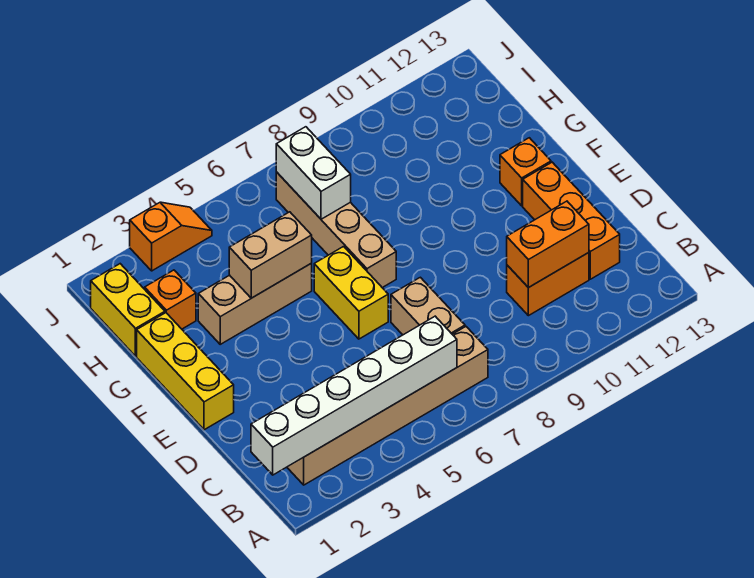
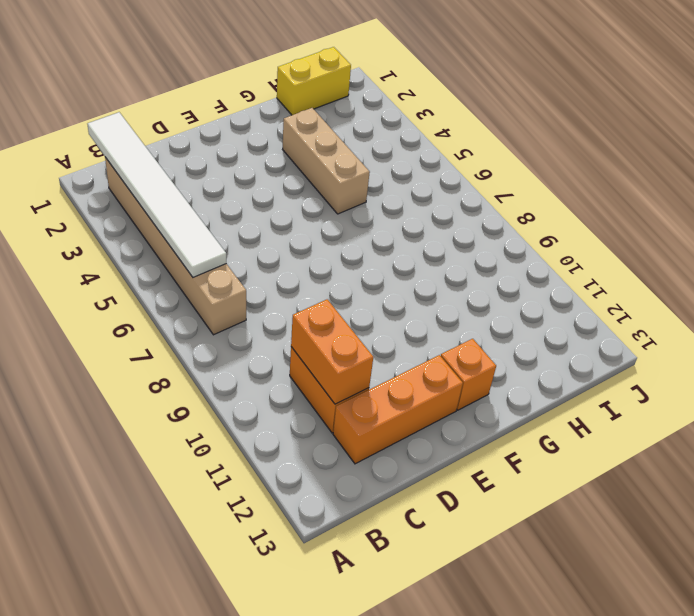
white tile B1:B6 level 2 -> white brick B1:B6 level 2
none -> tan brick C7:D7 level 1
none -> yellow brick E1:G1 level 1
none -> yellow brick E6:F6 level 1

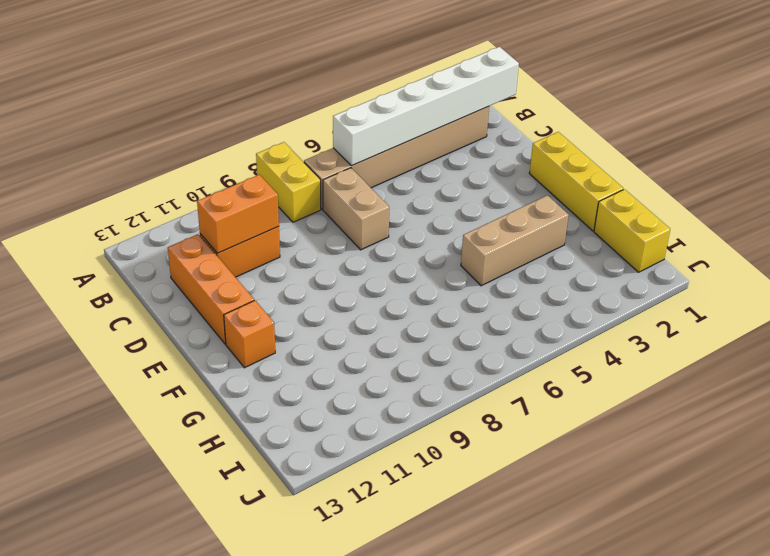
yellow brick A8:B8 level 1 -> yellow brick E6:F6 level 1
none -> tan brick F7:I7 level 1
none -> orange brick H2 level 1
none -> orange slope J3:J4 level 1 top 3

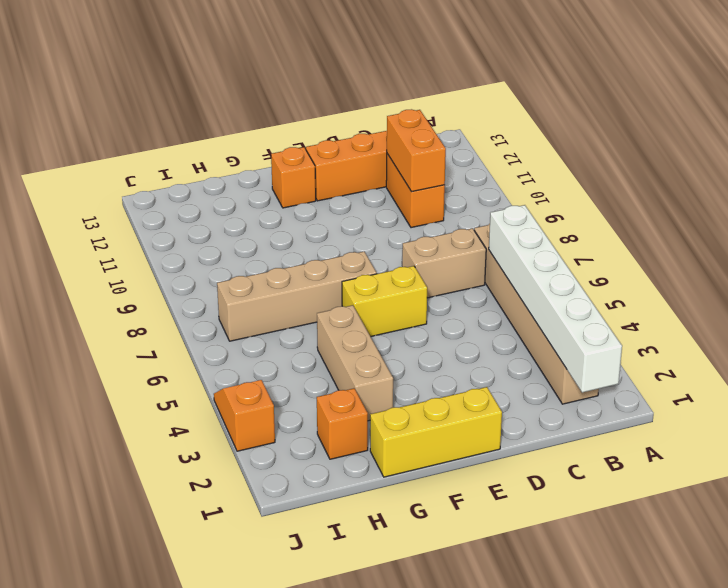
none -> yellow brick H1:I1 level 1
none -> tan brick G4:G5 level 2
none -> white brick H7:I7 level 2

